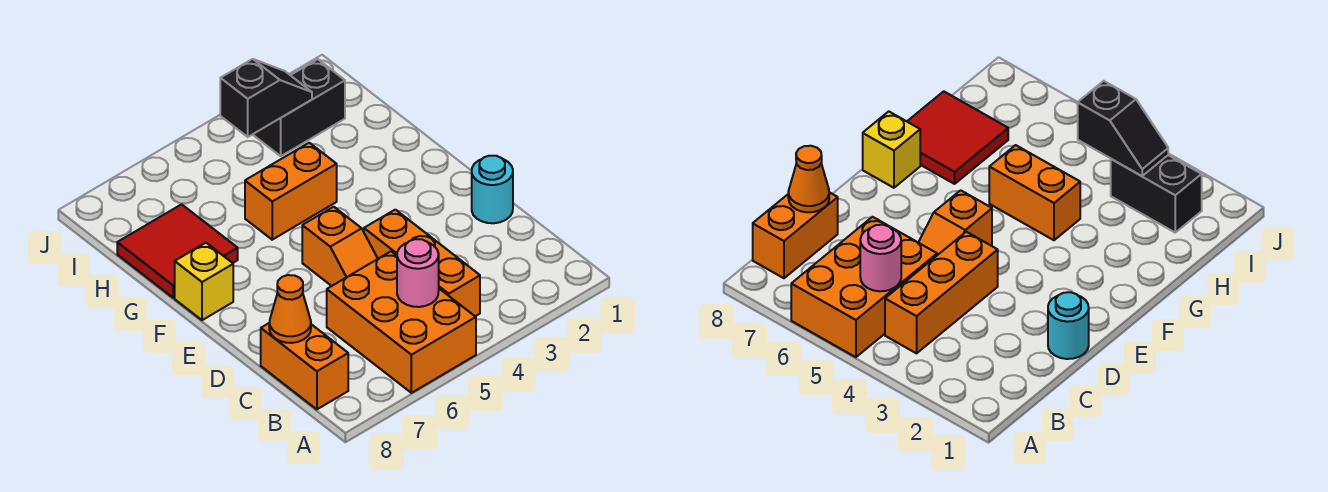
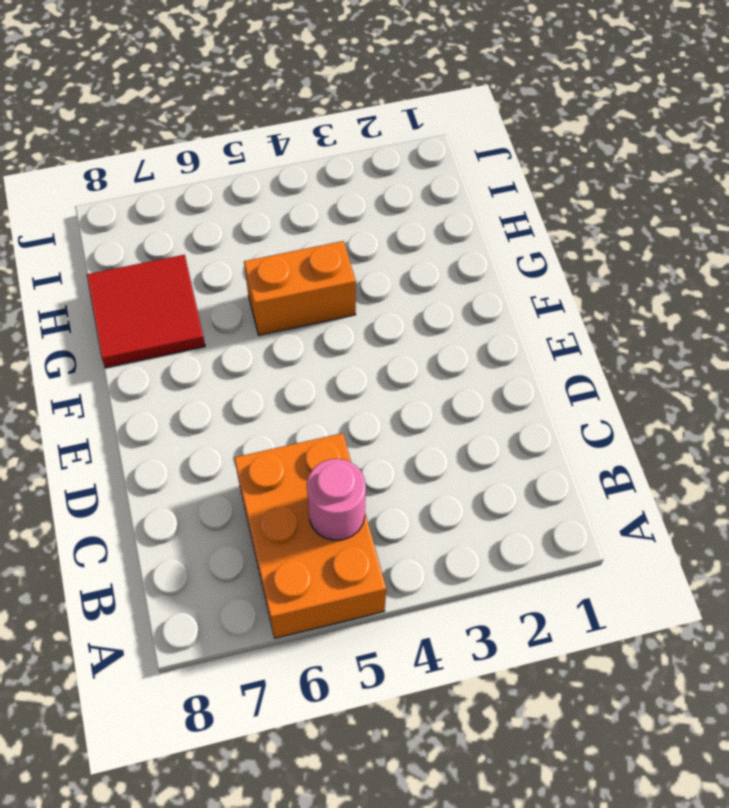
none -> orange brick B4:D4 level 1
none -> orange brick B8:C8 level 1
none -> cyan round brick D1 level 1

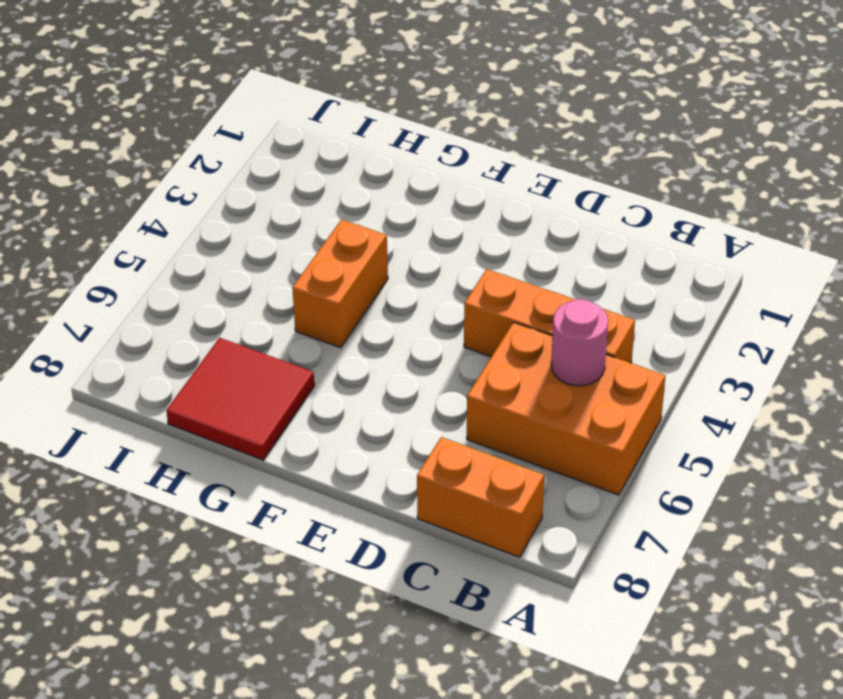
none -> cyan round brick D1 level 1
none -> orange slope D5:E5 level 1 top E
none -> yellow brick F8 level 1

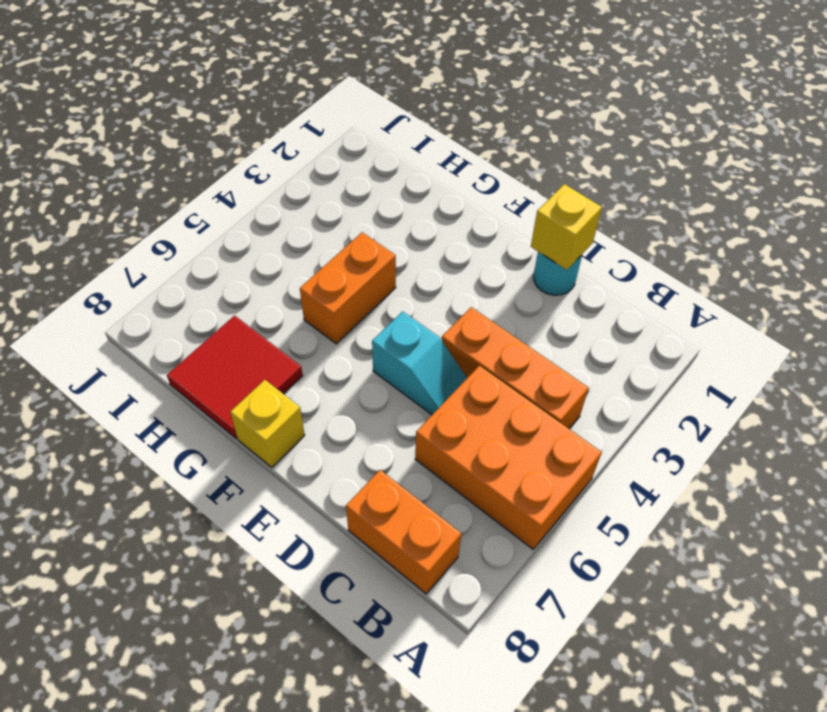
yellow brick D1 level 2 -> none
cyan slope D5:E5 level 1 top E -> orange slope D5:E5 level 1 top E
none -> black brick I2:I3 level 1
none -> pink round brick B5 level 2
none -> orange cone C8 level 2

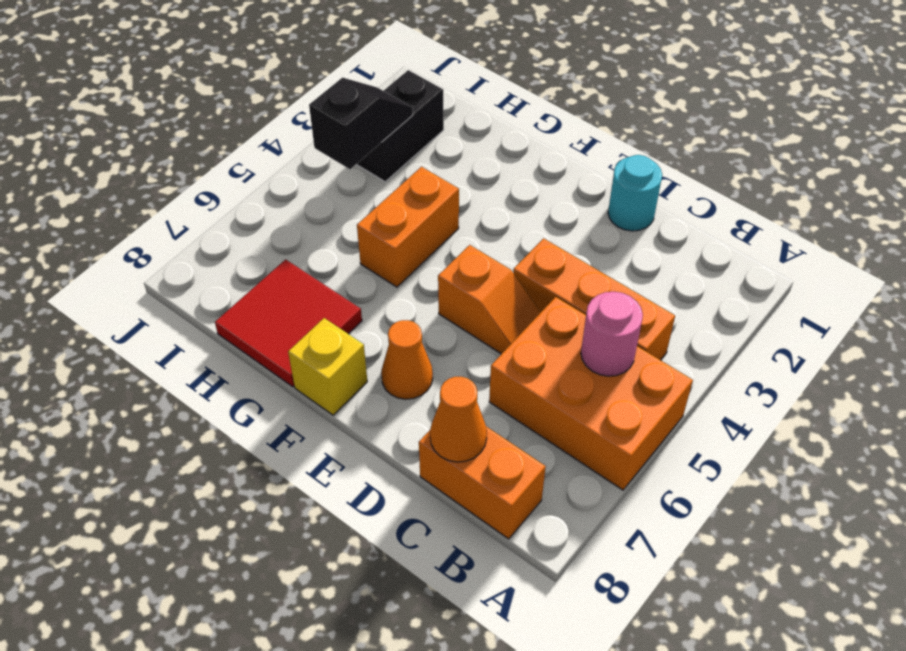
orange cone E7 level 1 -> none

